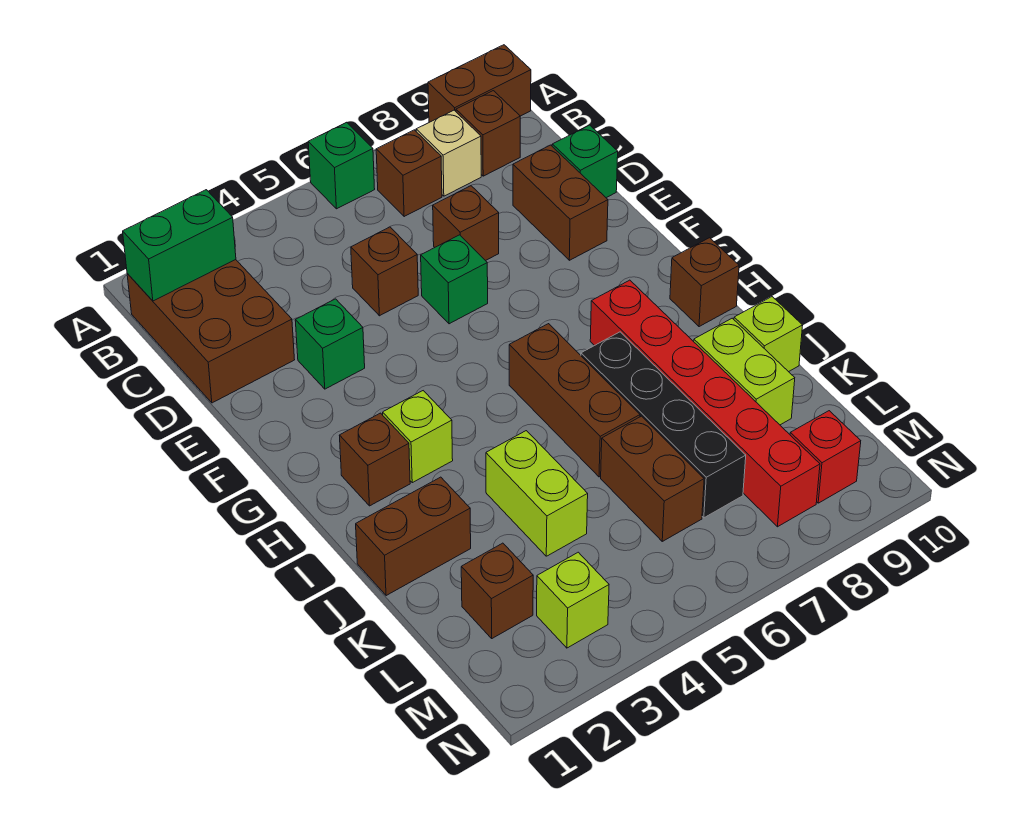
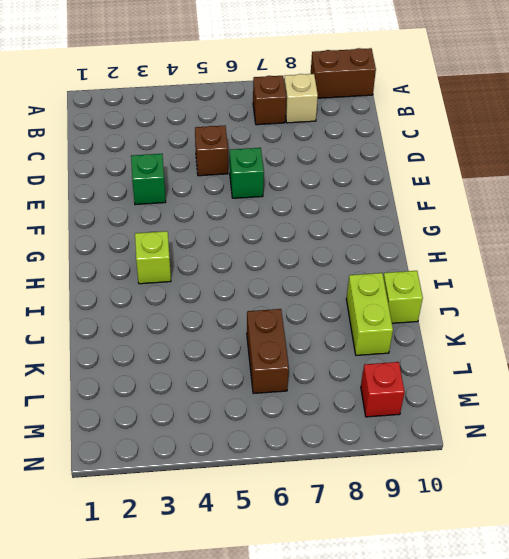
none -> green brick A6 level 1
none -> brown brick B1:D2 level 1
none -> brown brick B9 level 1

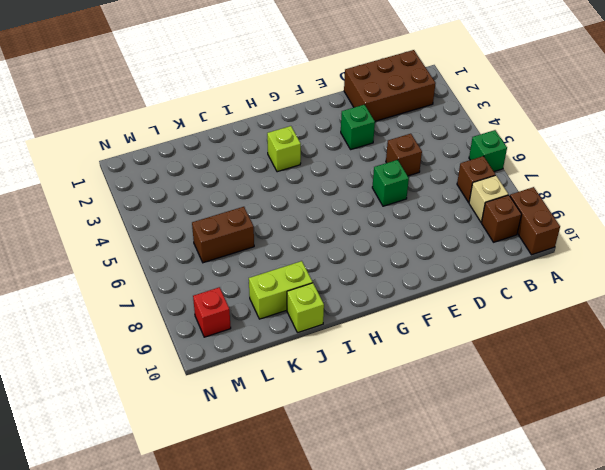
none -> brown brick D7 level 1
none -> brown brick D9:E9 level 1
none -> green brick D10 level 1

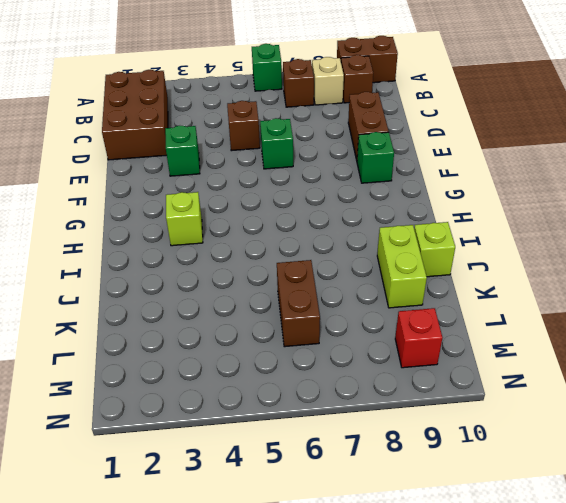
green brick F9 level 1 -> green brick D10 level 1
none -> brown brick D7 level 1
none -> brown brick H2 level 1
none -> brown brick H6:J6 level 1

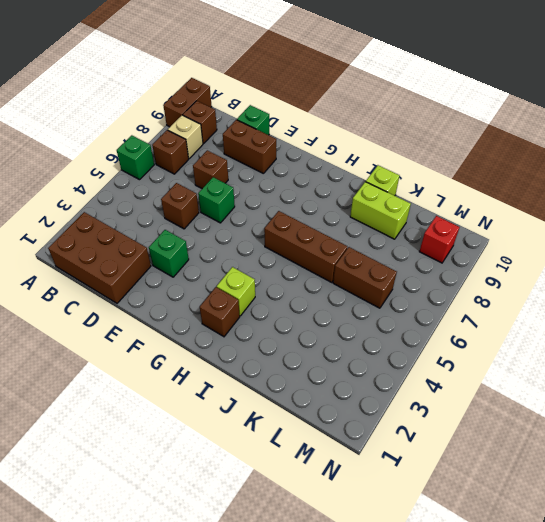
none -> red brick H8:M8 level 1
none -> brown brick H10 level 1
none -> black brick I7:L7 level 1

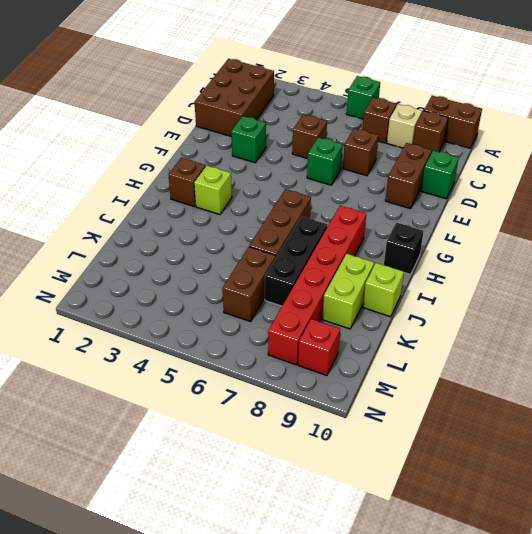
black brick H10 level 1 -> brown brick H10 level 1
black brick I7:K7 level 1 -> black brick I7:L7 level 1
none -> brown brick J1:J2 level 1
none -> lime brick J4:K4 level 1
none -> brown brick L2 level 1

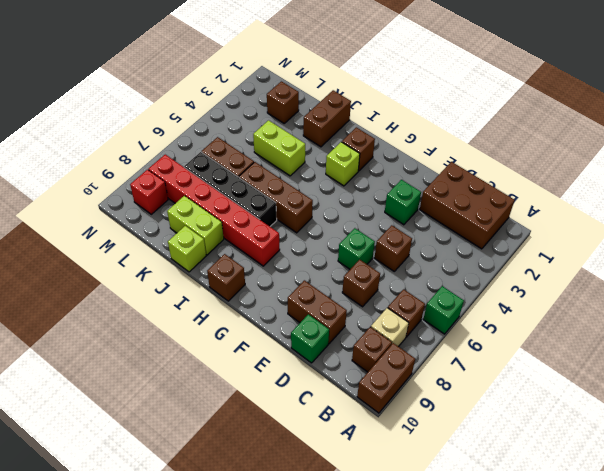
none -> lime brick M3 level 1
none -> green brick B1:B2 level 2

